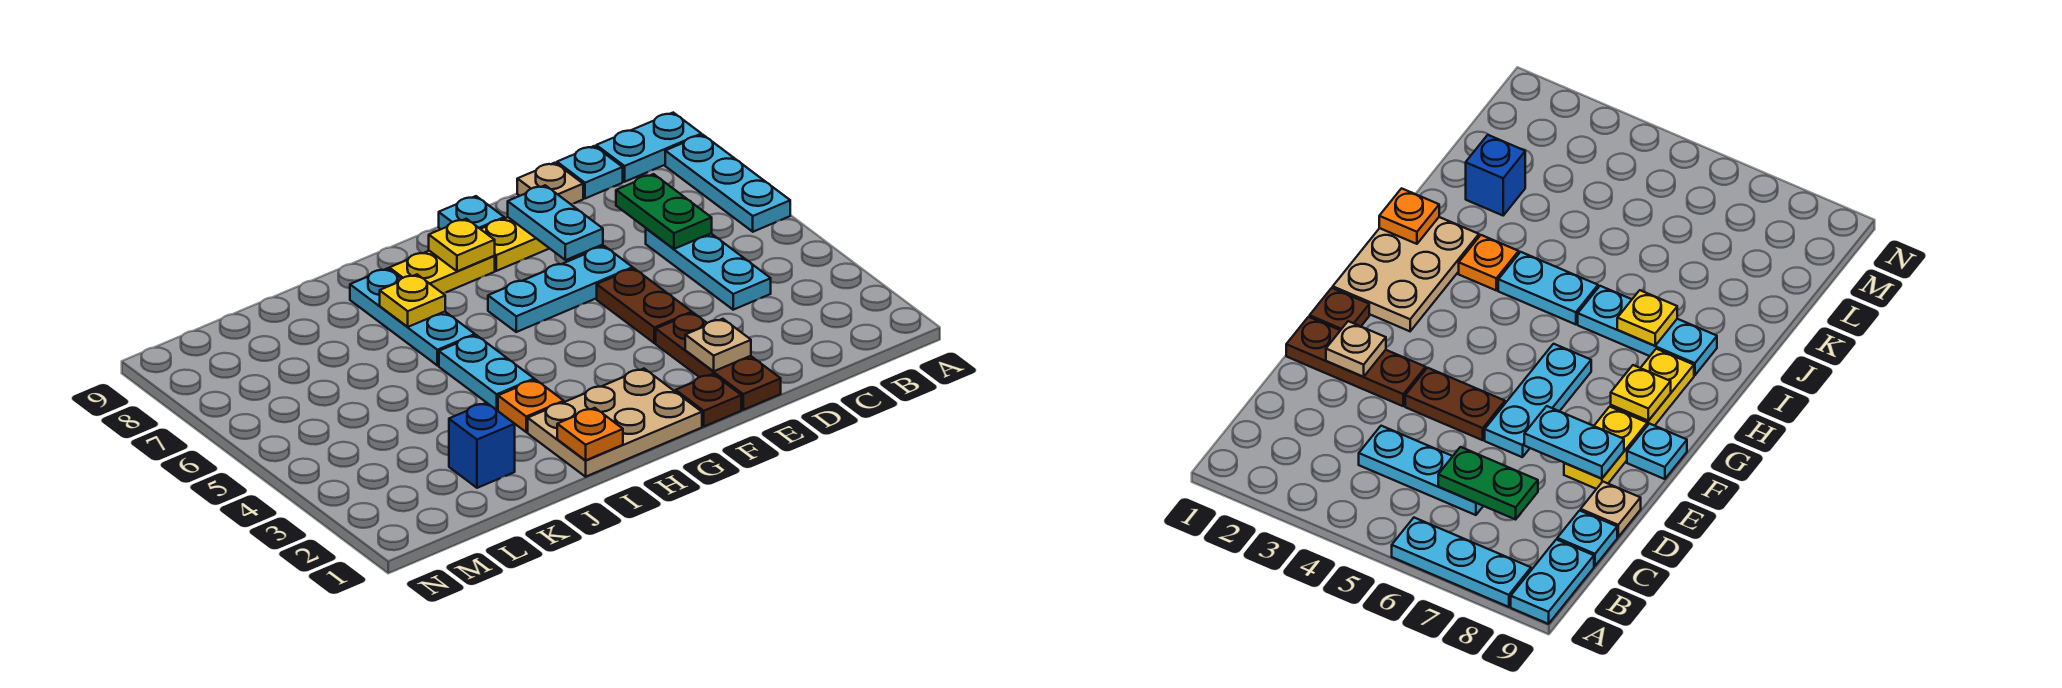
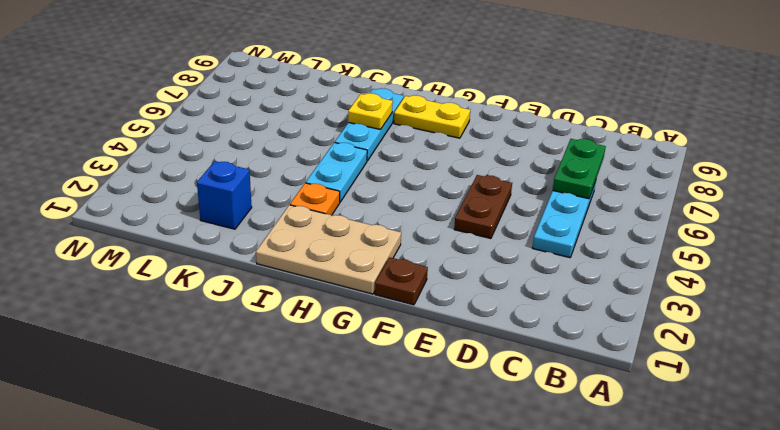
none -> cyan plate A6:A8 level 1
none -> cyan plate A9:B9 level 1
none -> cyan plate C9 level 1

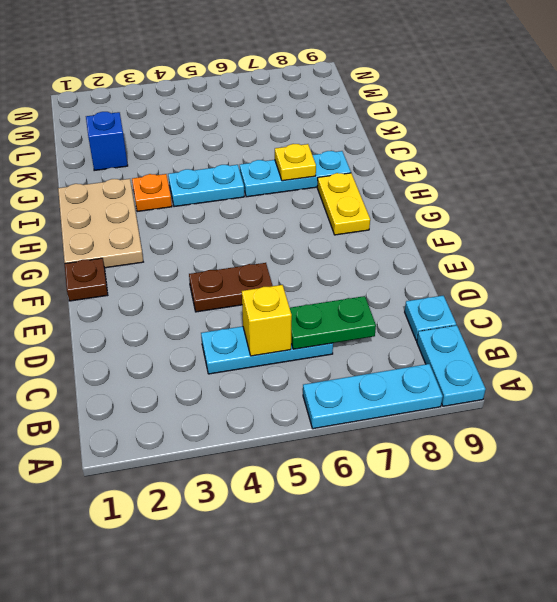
yellow brick C5 level 2 -> none
none -> tan plate D9 level 1
none -> brown plate E1:E3 level 1
none -> cyan plate E6:G6 level 1

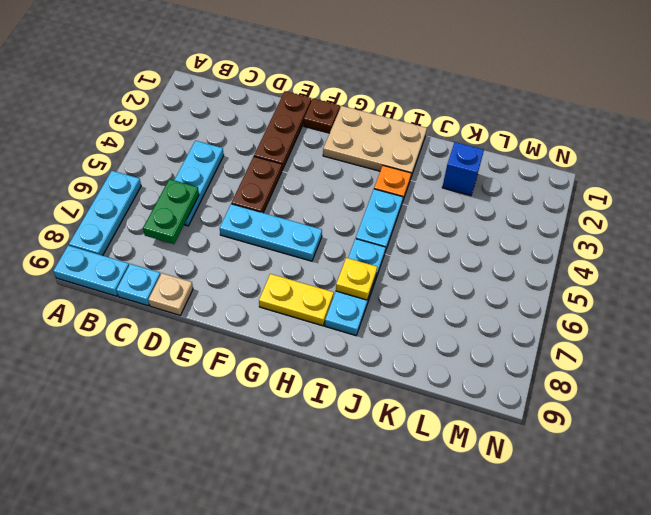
none -> yellow plate E8:F8 level 1
none -> cyan plate F9 level 1
none -> tan plate E2 level 2

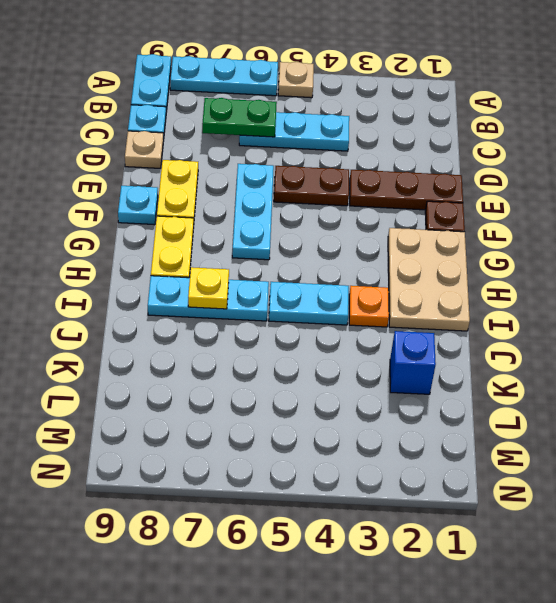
tan plate A5 level 1 -> tan plate E2 level 2
none -> cyan plate E7:E8 level 2
none -> yellow plate G8 level 2
none -> orange plate I1 level 2

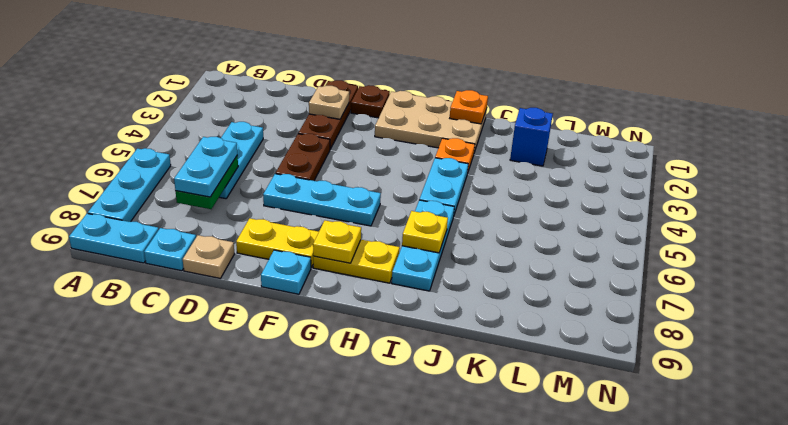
cyan plate C6:C7 level 3 -> cyan plate E7:E8 level 2

